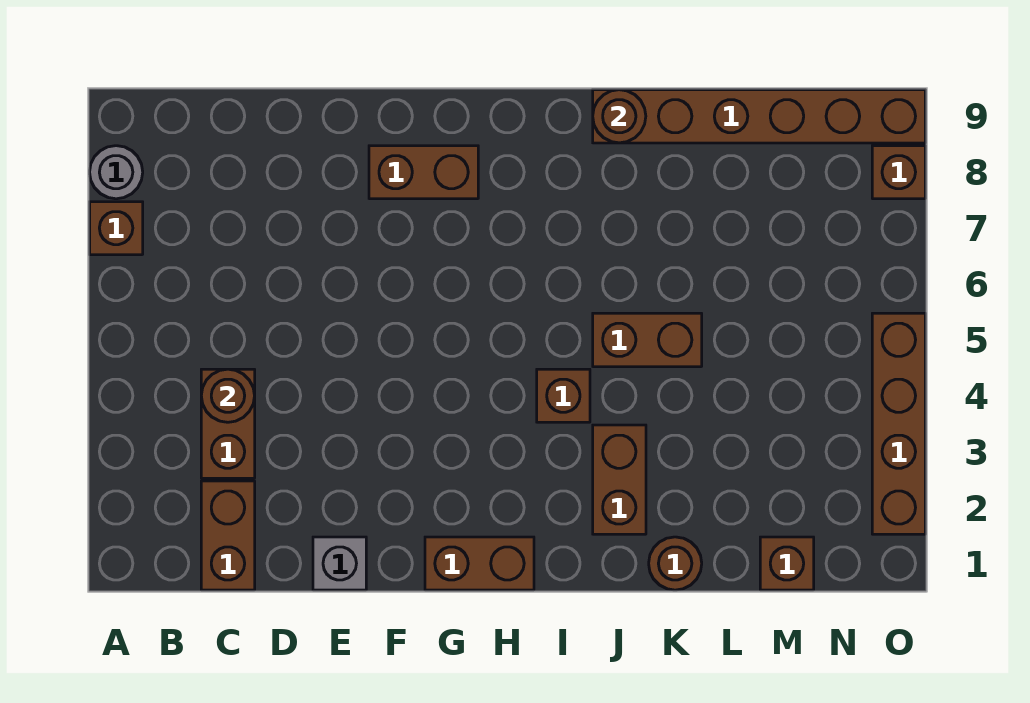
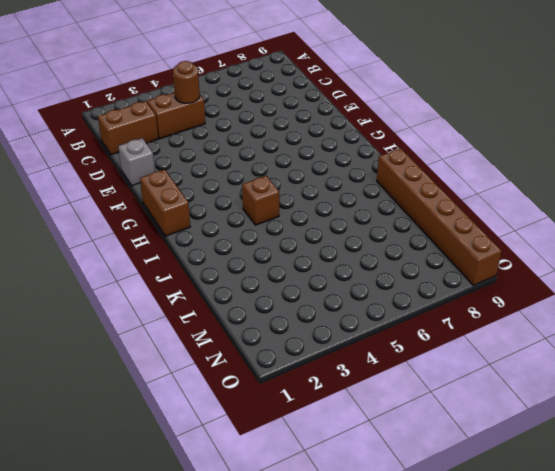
none -> brown brick A7 level 1
none -> grey round brick A8 level 1
none -> brown brick F8:G8 level 1

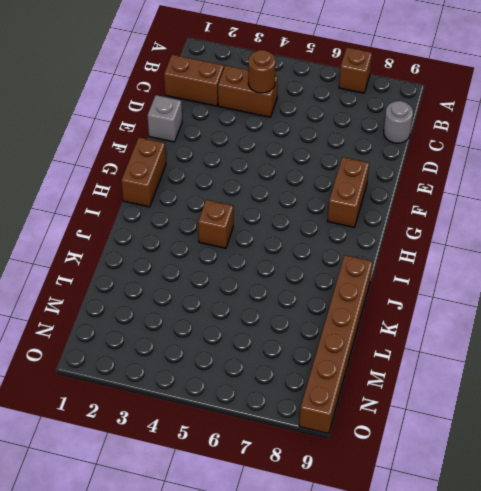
grey round brick C9 level 1 -> grey round brick A8 level 1
none -> brown brick J2:J3 level 1
none -> brown brick J5:K5 level 1
none -> brown round brick K1 level 1

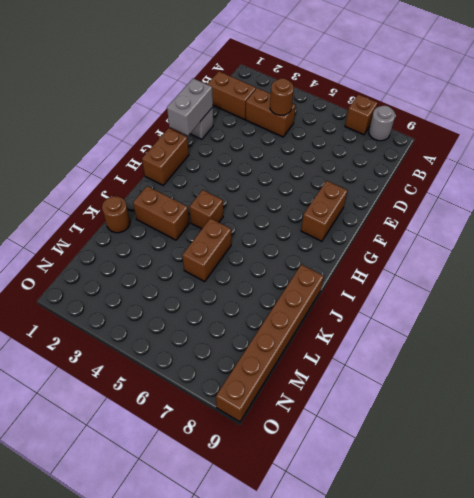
grey brick E1:F1 level 2 -> none
none -> brown brick M1 level 1
none -> brown brick O2:O5 level 1
none -> brown brick O8 level 1

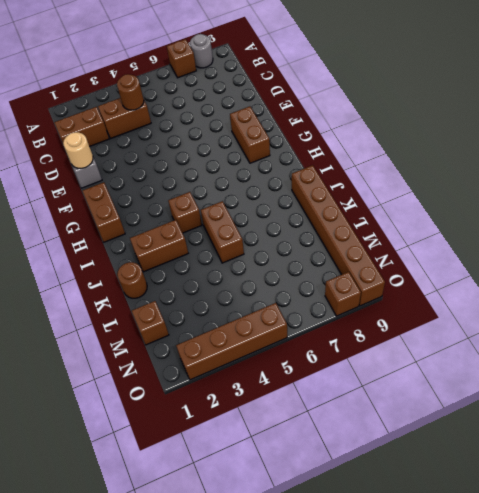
tan round brick E1 level 2 -> none
none -> brown round brick J9 level 2

